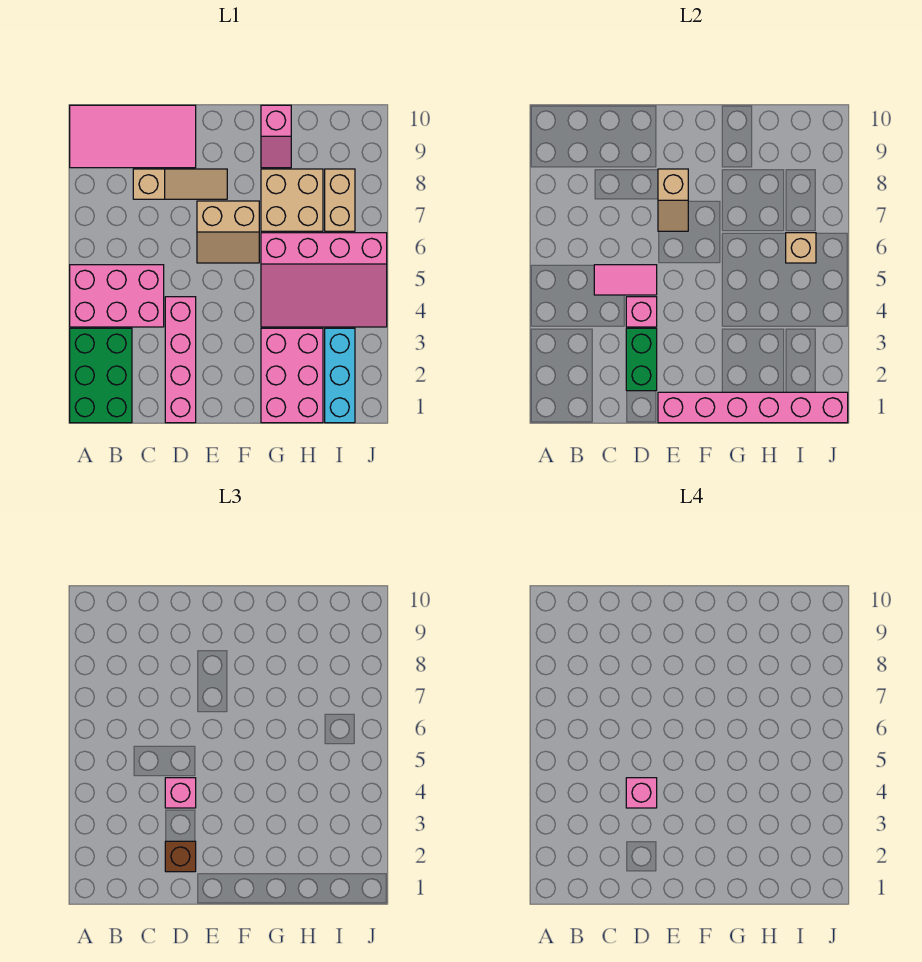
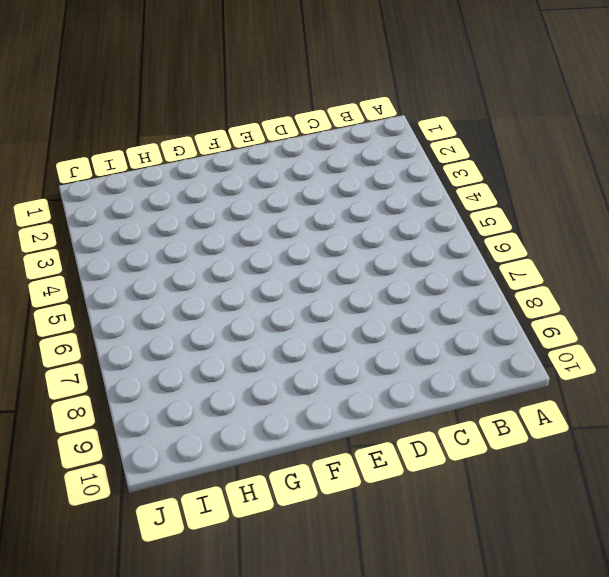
none -> green brick A1:B3 level 1
none -> pink brick A4:C5 level 1
none -> pink tile A9:D10 level 1

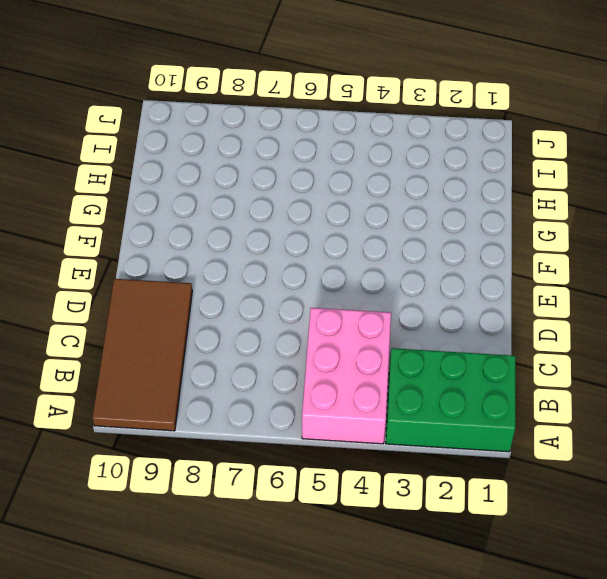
brown tile A9:D10 level 1 -> pink tile A9:D10 level 1
none -> tan slope C8:E8 level 1 top C
none -> pink brick D1:D4 level 1
none -> tan slope E6:F7 level 1 top 7

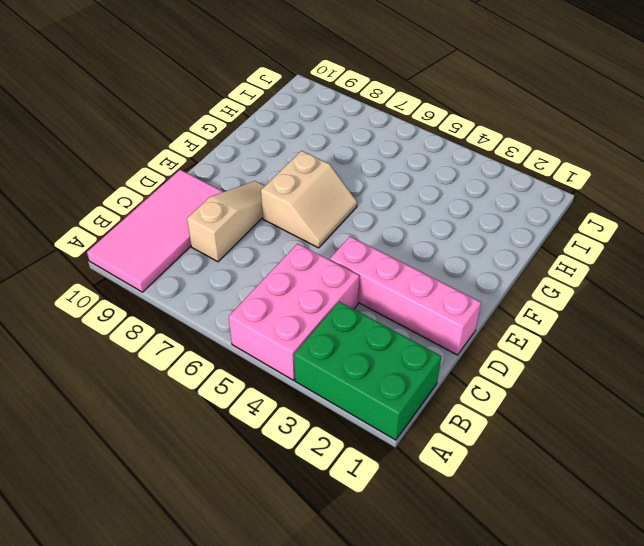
none -> pink brick G1:H3 level 1
none -> pink slope G4:J6 level 1 top 6
none -> tan brick G7:H8 level 1

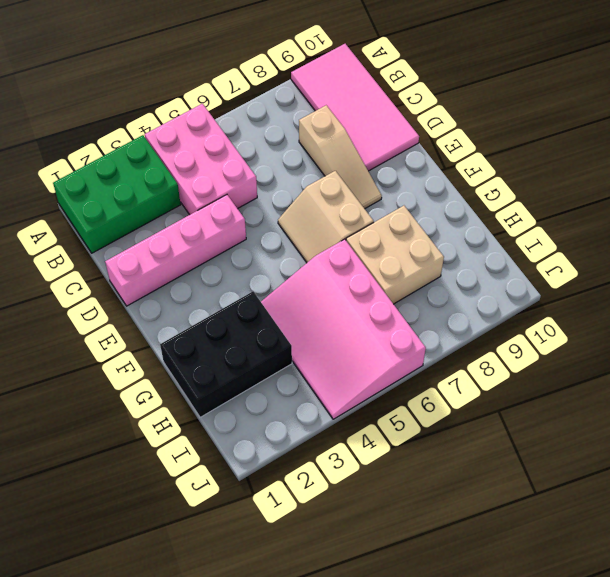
black brick G1:H3 level 1 -> pink brick G1:H3 level 1
none -> pink slope G9:G10 level 1 top 10
none -> cyan brick I1:I3 level 1
none -> tan brick I7:I8 level 1

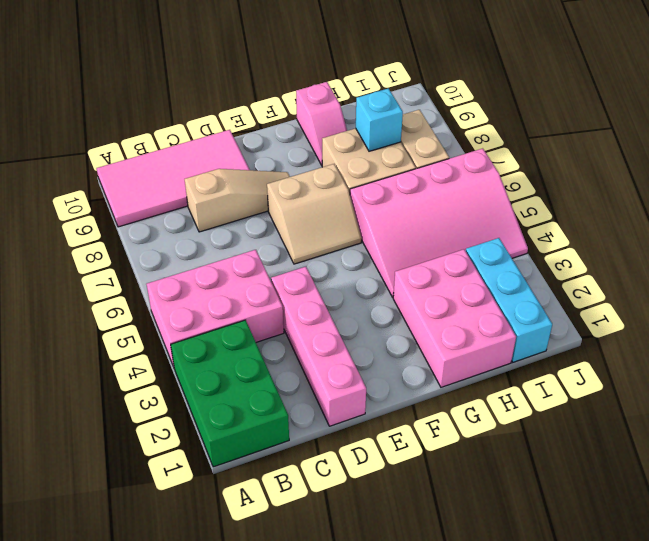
cyan brick H8 level 2 -> none
none -> pink tile C5:D5 level 2
none -> green brick D2:D3 level 2
none -> pink brick D4 level 2

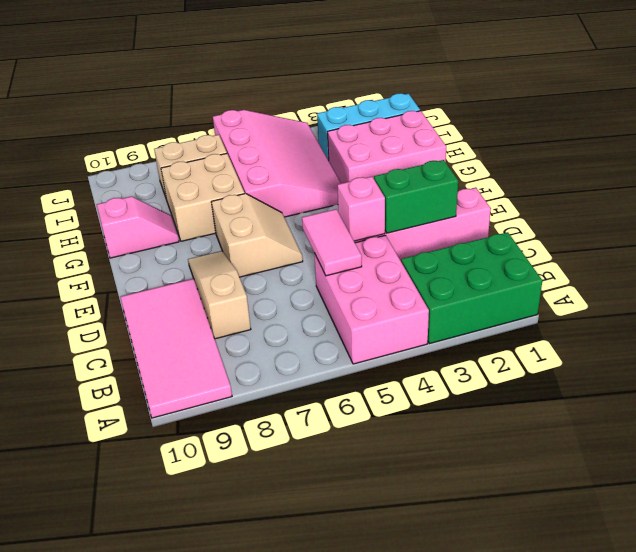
none -> pink brick E1:J1 level 2
none -> tan slope E7:E8 level 2 top 8
none -> tan brick I6 level 2

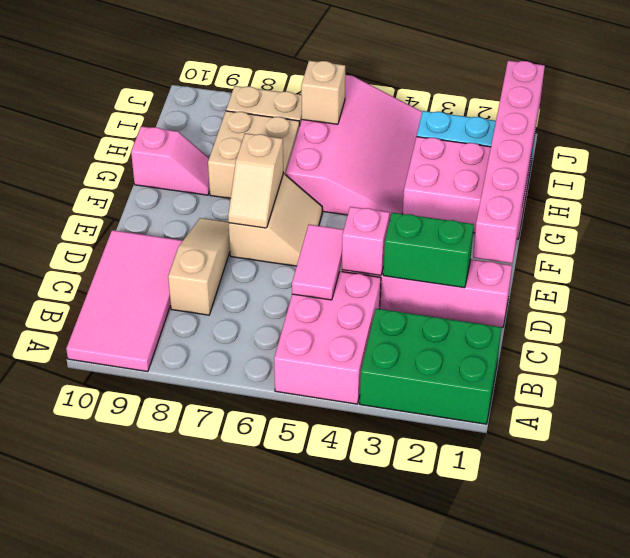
tan slope E7:F7 level 2 top F -> tan slope E7:E8 level 2 top 8
none -> brown brick D2 level 3
none -> pink brick D4 level 3
none -> pink brick D4 level 4

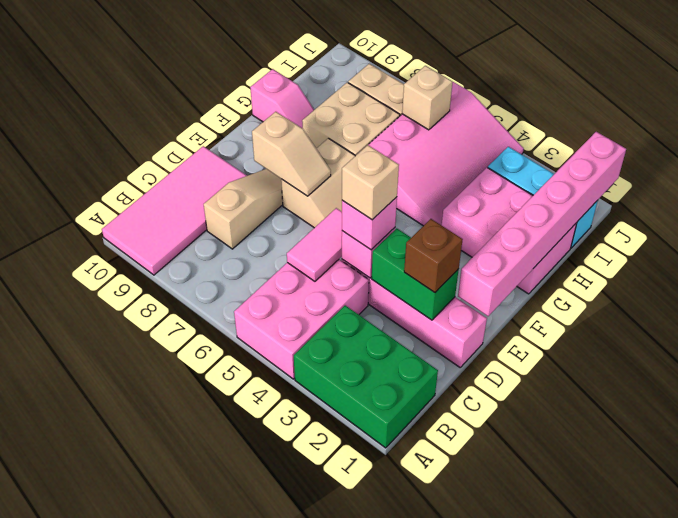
tan brick D4 level 4 -> pink brick D4 level 4

